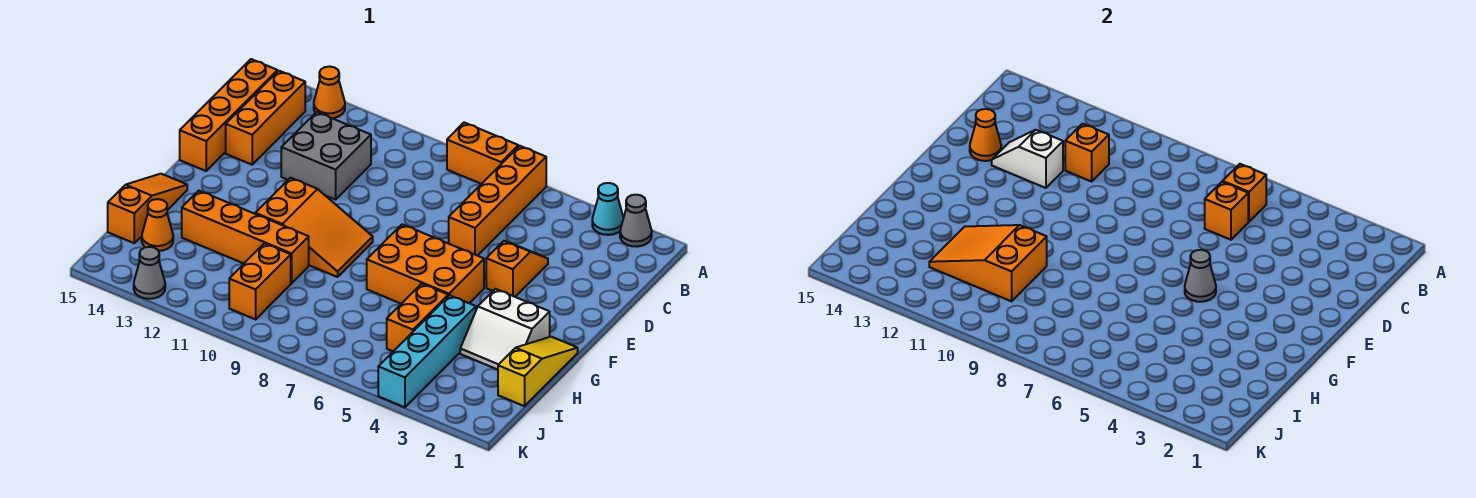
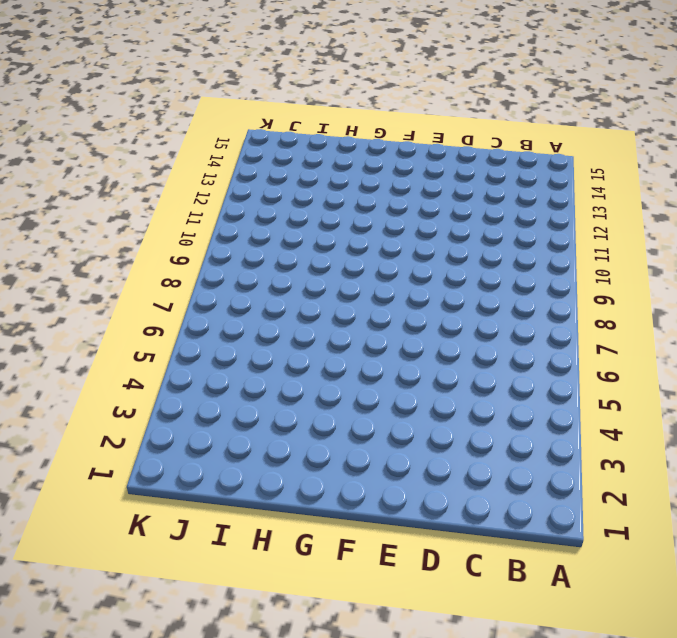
none -> grey cone A2 level 1
none -> cyan cone A3 level 1
none -> orange brick A6:D6 level 1

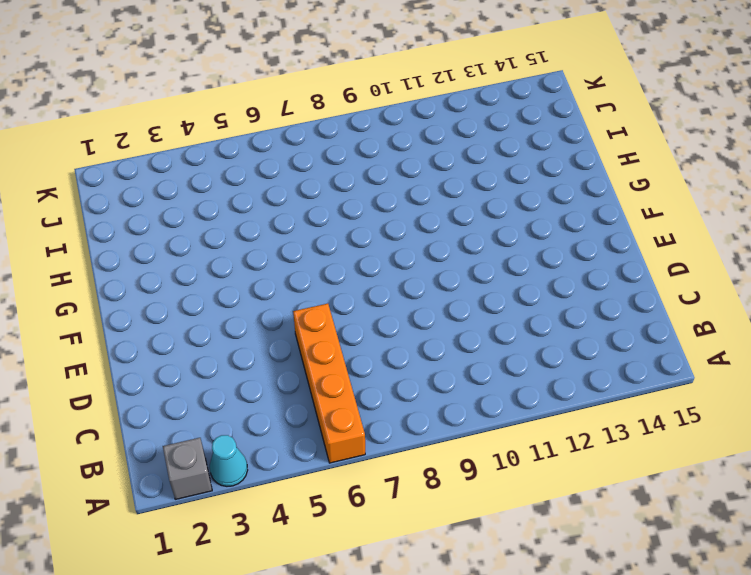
grey brick A2 level 1 -> grey cone A2 level 1
none -> orange brick A7:A8 level 1
none -> orange cone A13 level 1
none -> orange brick B14:D14 level 1

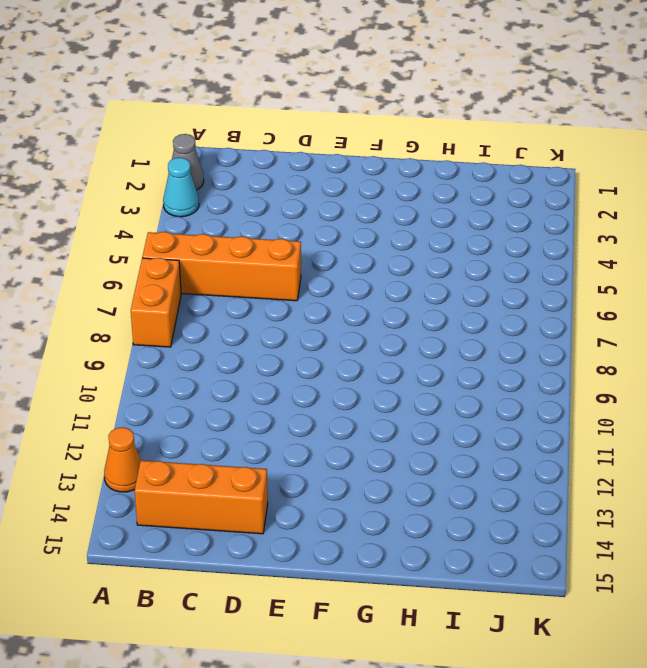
none -> orange brick B15:E15 level 1
none -> grey brick C11:D12 level 1
none -> orange slope D4:E4 level 1 top E

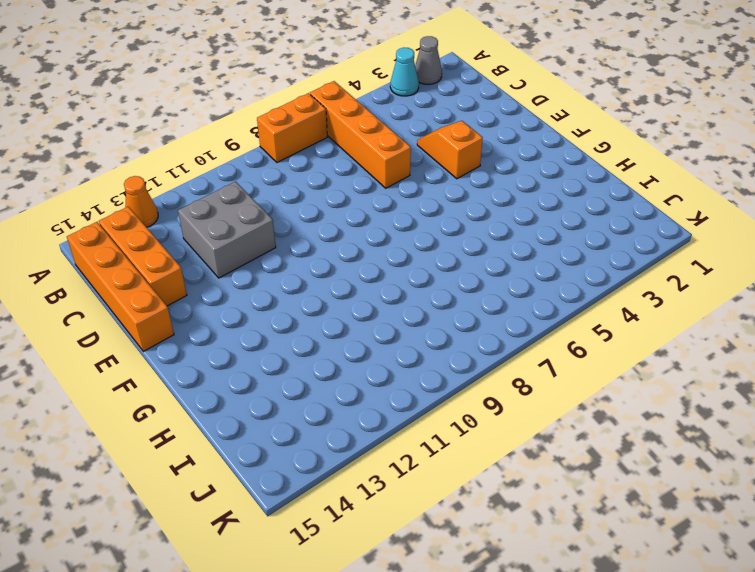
none -> orange brick F5:G7 level 1
none -> orange slope F9:G11 level 1 top 11
none -> yellow slope G1:I1 level 1 top I

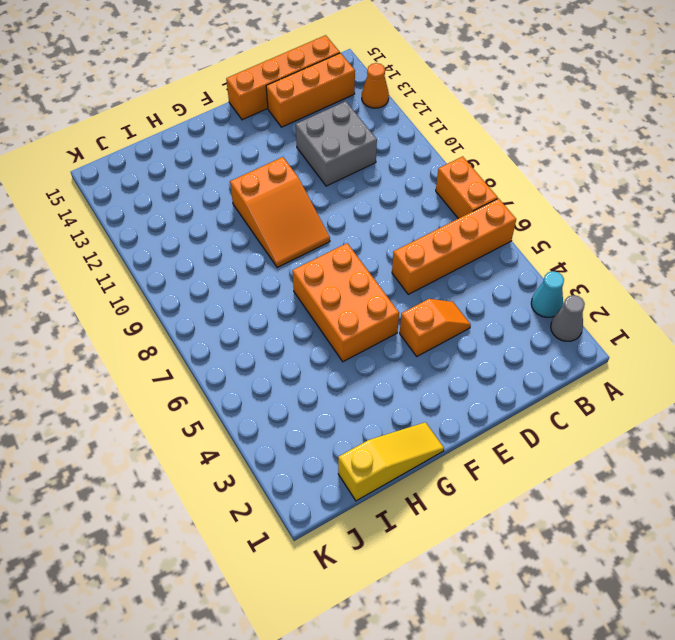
none -> white slope G2:H3 level 1 top G
none -> orange slope G15:I15 level 1 top I
none -> cyan brick H4:K4 level 1

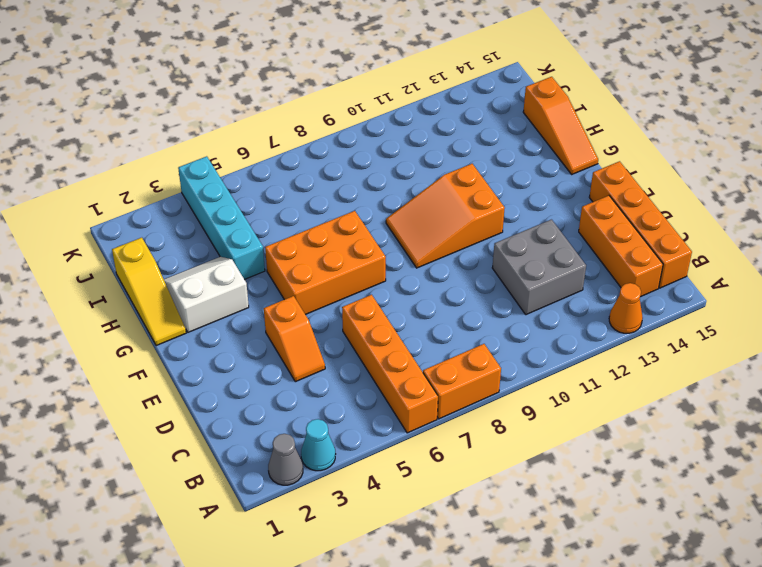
none -> orange brick H5:I5 level 1
none -> orange brick H10:H13 level 1
none -> orange brick I10:J10 level 1

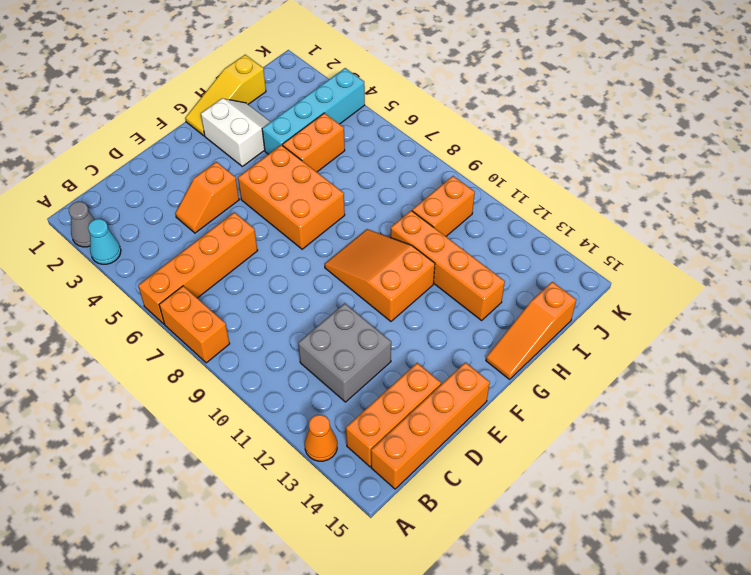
none -> orange cone I14 level 1
none -> grey cone K13 level 1
none -> orange brick B6 level 2

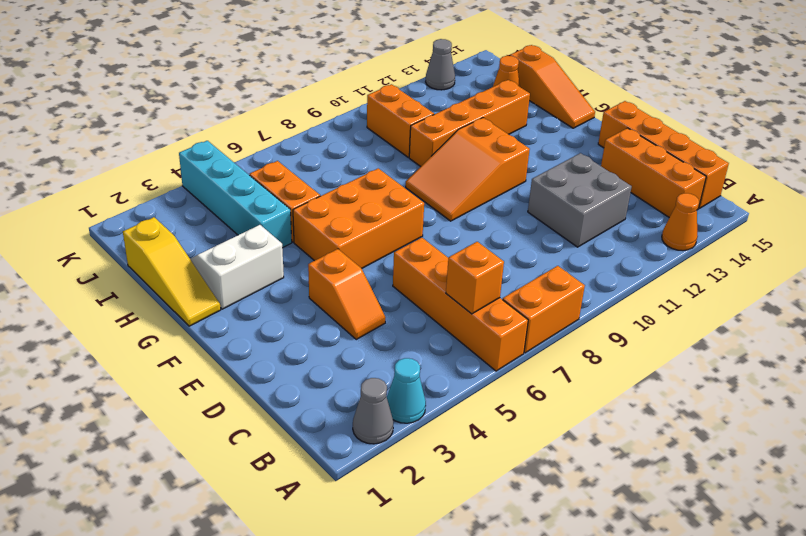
none -> orange brick C6 level 2
none -> orange brick C11 level 2
none -> white slope D12:D13 level 2 top 12

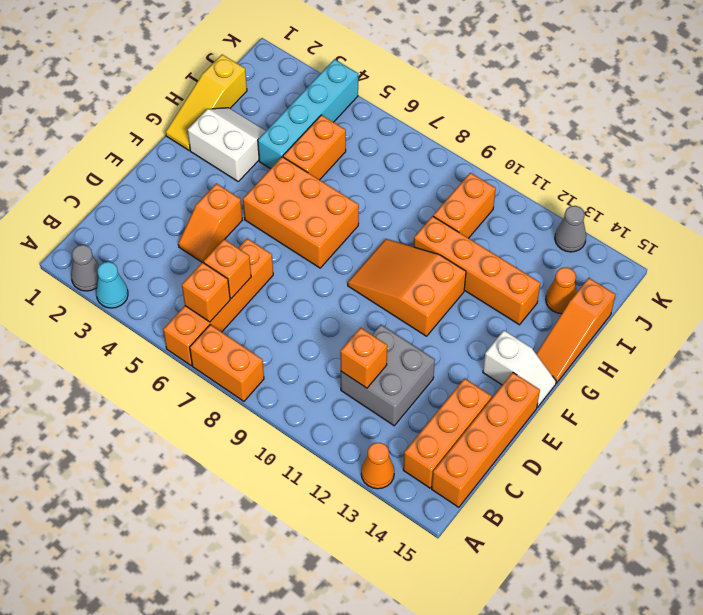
white slope F14:F15 level 1 top 14 -> white slope D12:D13 level 2 top 12
none -> orange cone D14 level 2
none -> grey cone F5 level 2
none -> orange slope H10:I12 level 2 top 10

